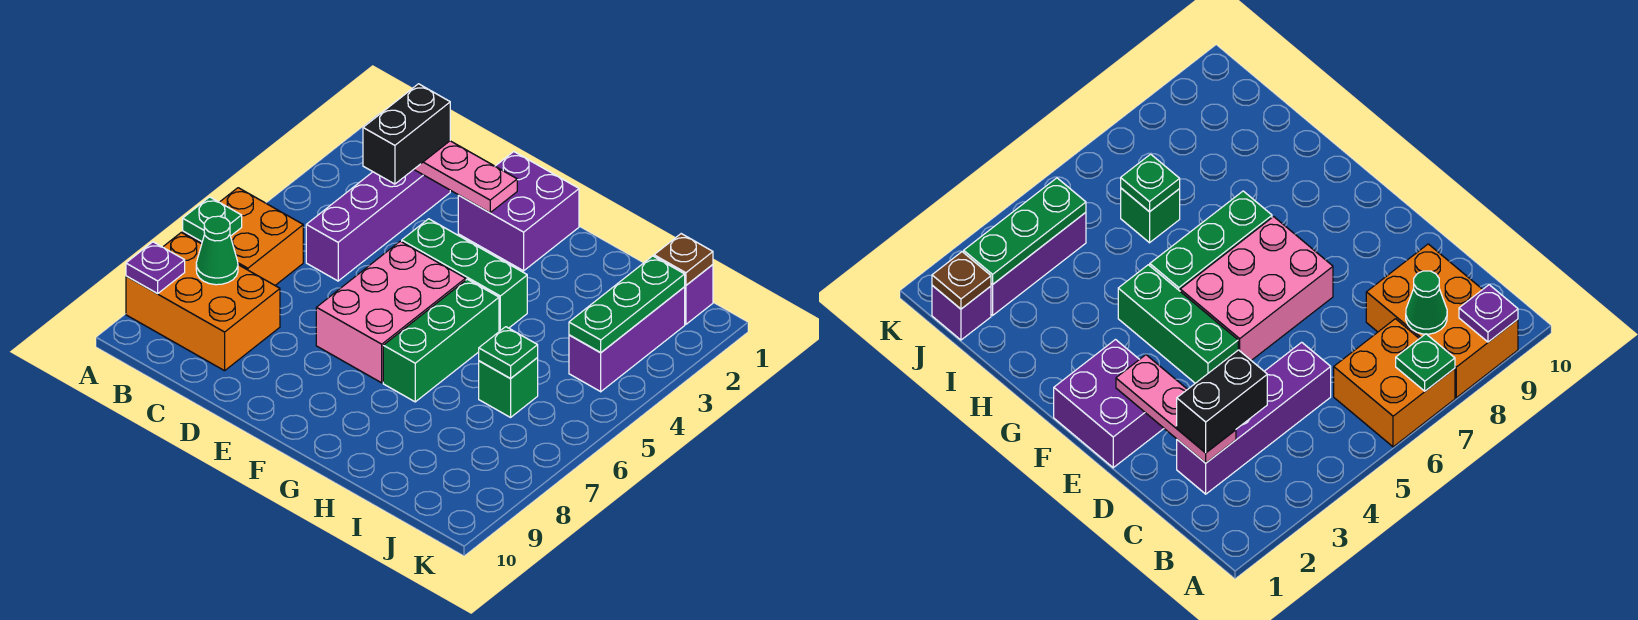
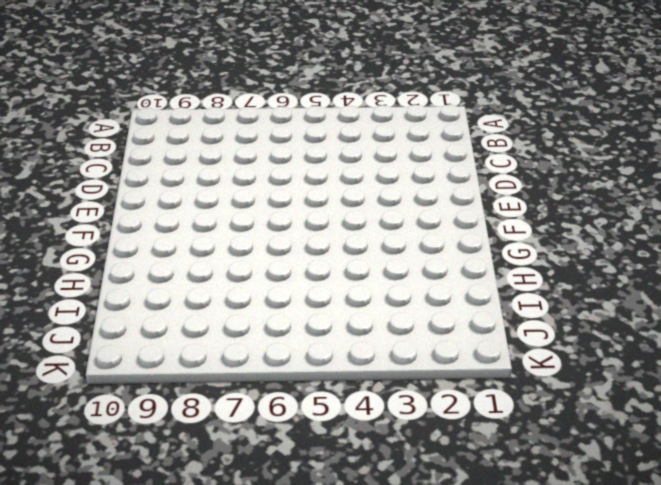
none -> orange brick A6:B7 level 1
none -> orange brick A8:C9 level 1
none -> purple brick C2:C5 level 1

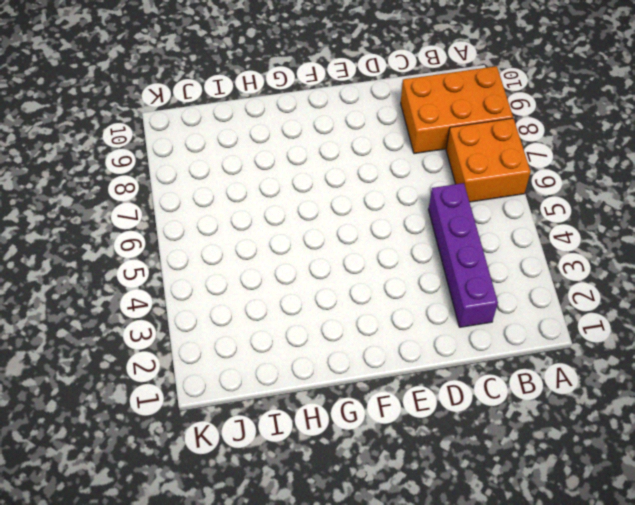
none -> purple brick E1:F2 level 1
none -> green brick E4:G4 level 1
none -> pink brick E5:F7 level 1

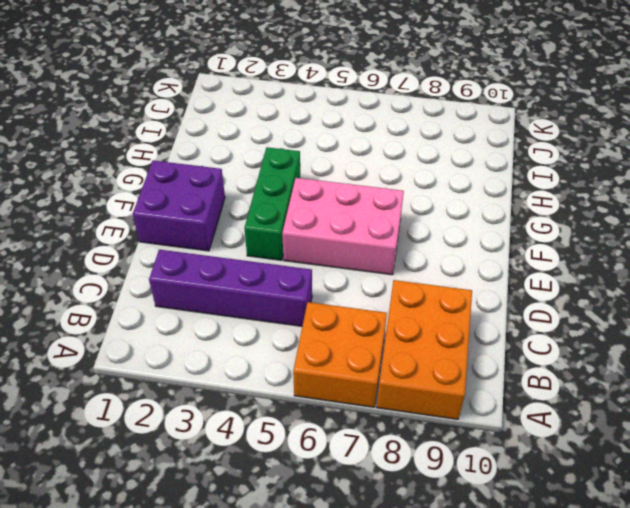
none -> green brick G5:G7 level 1
none -> green brick I6 level 1
none -> purple brick J1 level 1

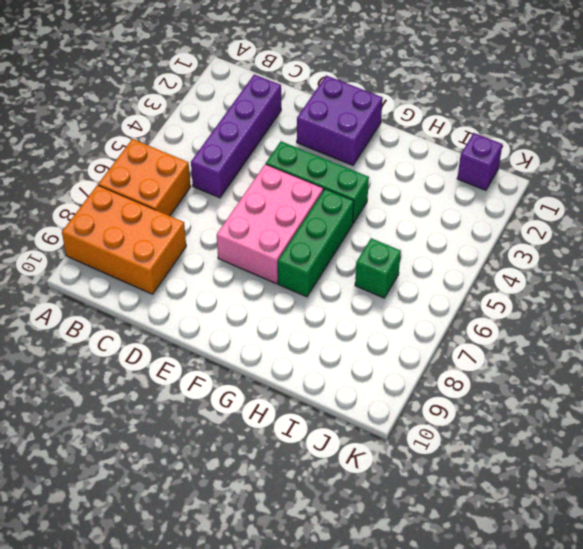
none -> purple brick J2:J4 level 1
none -> green plate A7 level 2
none -> purple plate A9 level 2

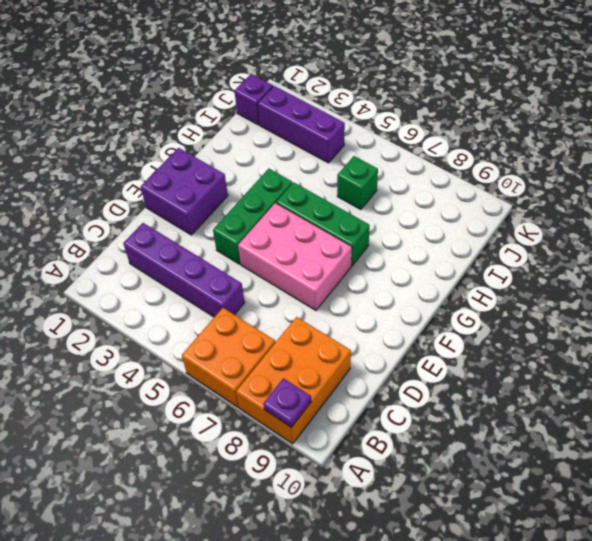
none -> green plate A7 level 2
none -> green cone B8 level 2
none -> pink plate C2:E2 level 2

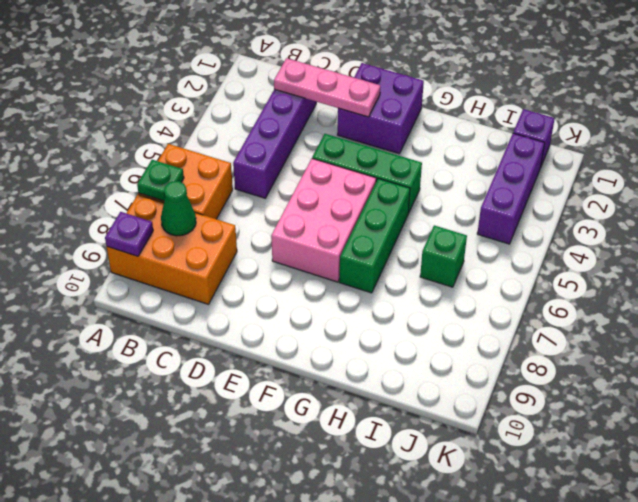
none -> green plate I6 level 2
none -> brown plate J1 level 2
none -> green plate J2:J4 level 2

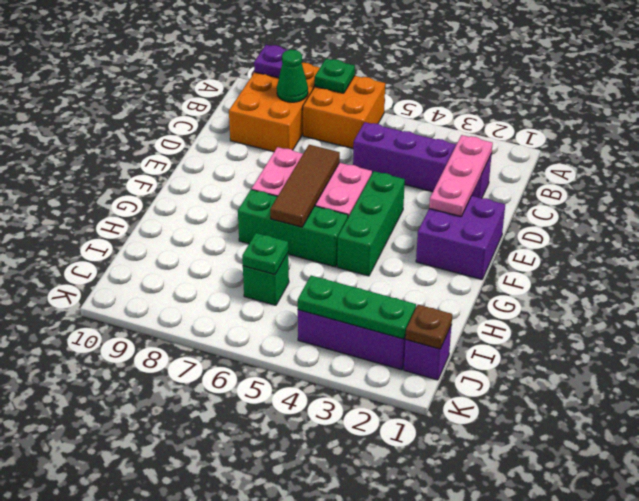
brown tile E6:G6 level 2 -> none
none -> black brick C2:C3 level 3

